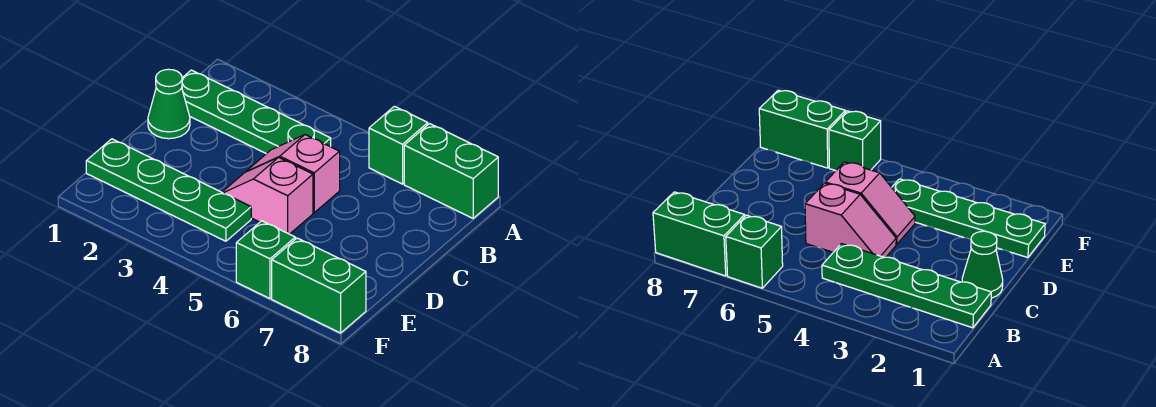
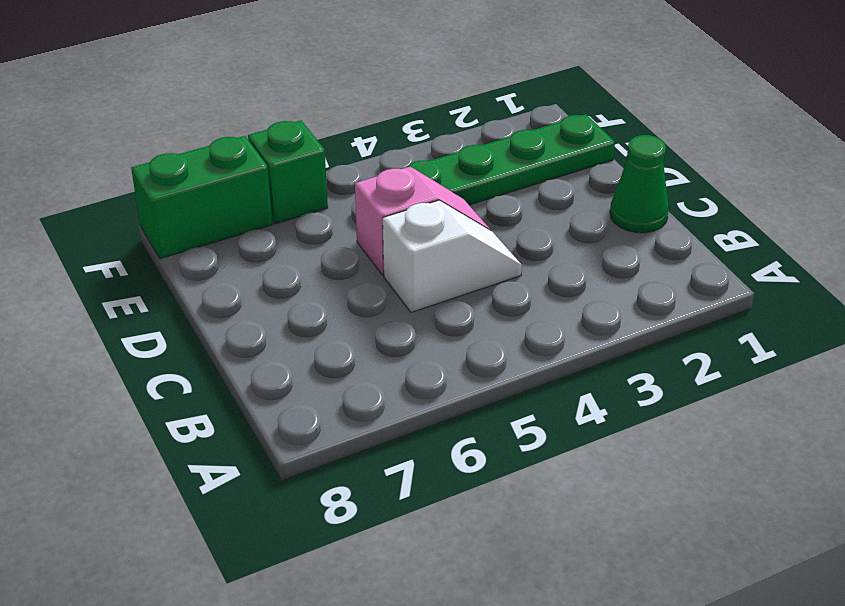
white slope C4:C5 level 1 top 5 -> pink slope C4:C5 level 1 top 5
none -> green brick A6 level 1
none -> green brick A7:A8 level 1

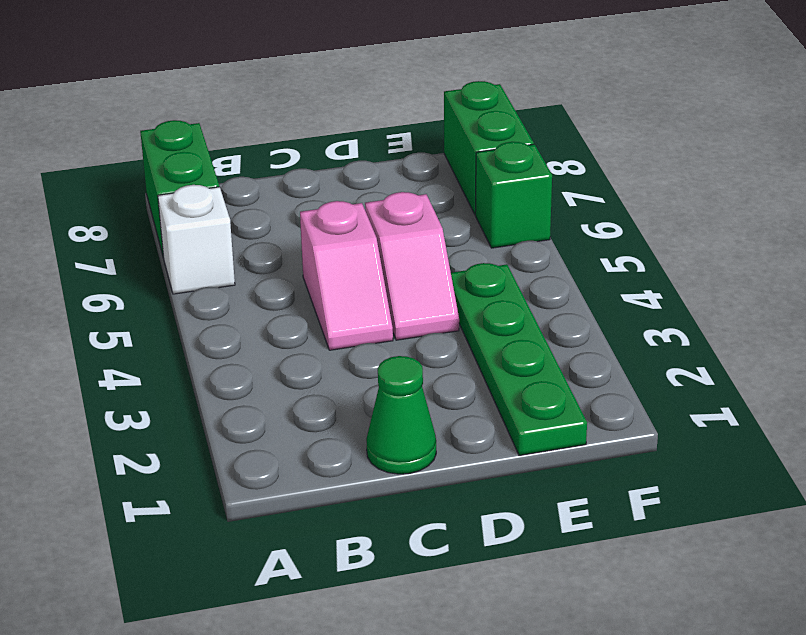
white brick A6 level 1 -> green brick A6 level 1
none -> green plate B1:B4 level 1

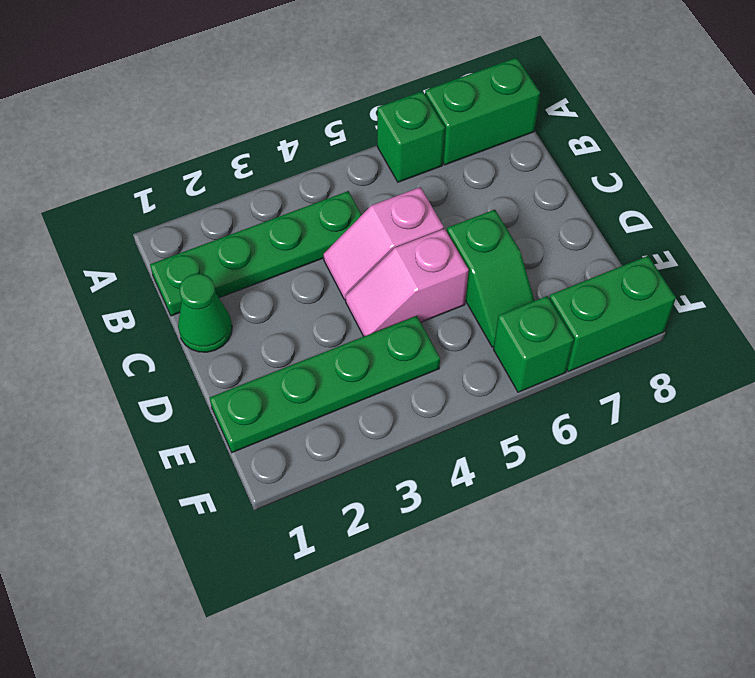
green slope D6:E6 level 1 top D -> none

